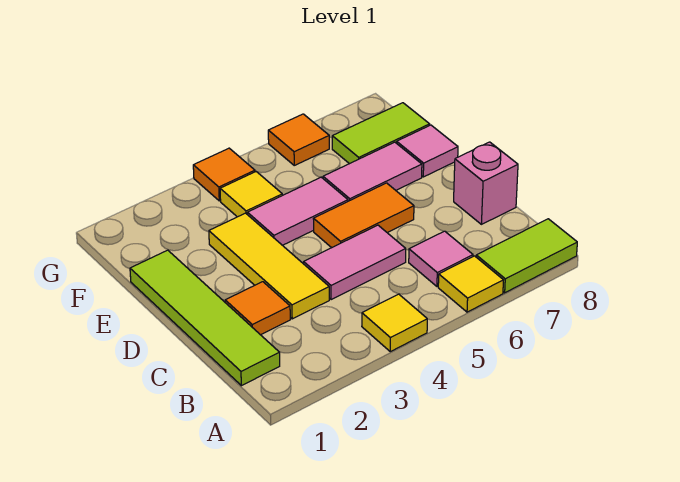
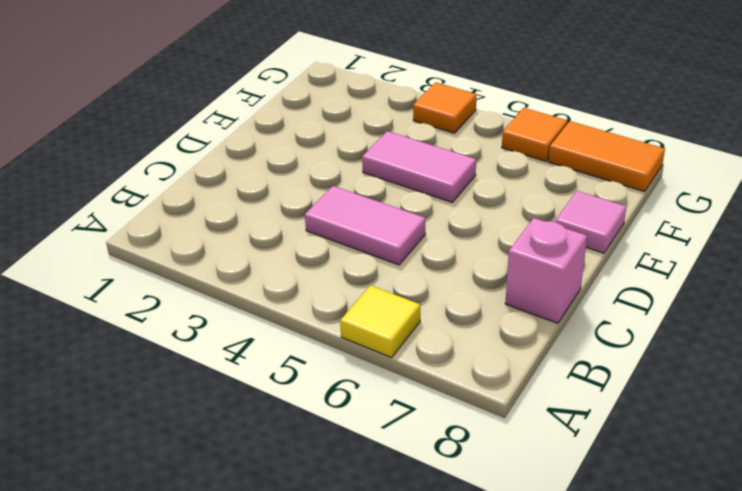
orange tile G7:G8 level 1 -> orange tile D5:D6 level 1
none -> yellow tile A4 level 1
none -> lime tile A7:A8 level 1
none -> lime tile B1:E1 level 1

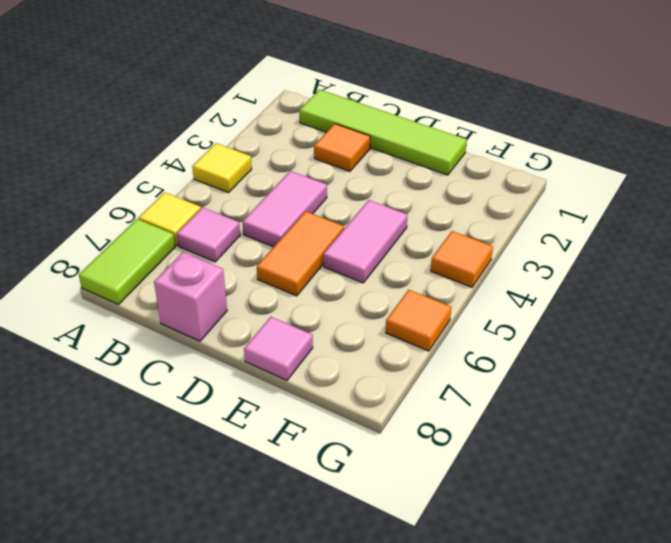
none -> yellow tile C3:E3 level 1
none -> pink tile E6:E7 level 1
none -> yellow tile F4 level 1

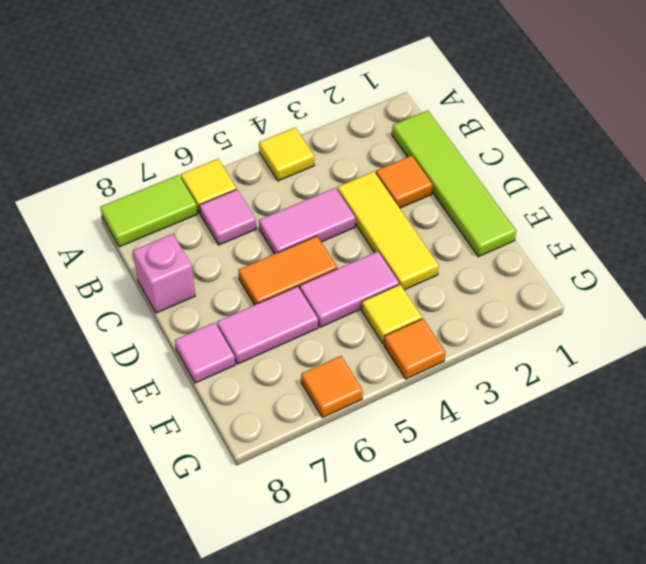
none -> lime tile F7:F8 level 1

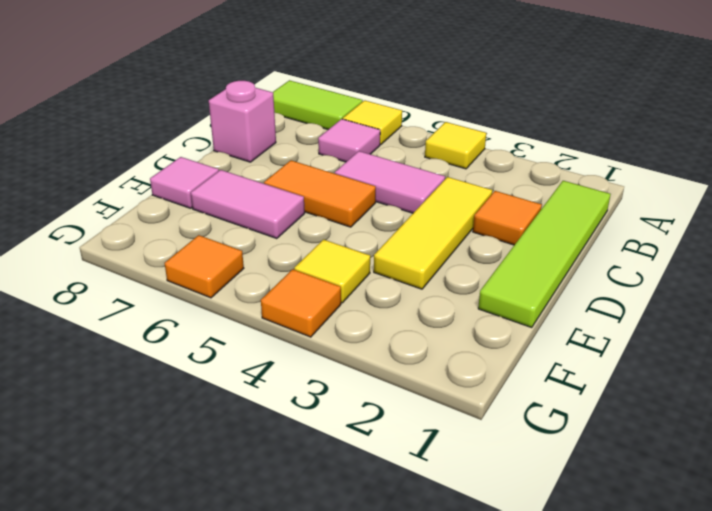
none -> pink tile E4:E5 level 1
none -> lime tile F7:F8 level 1

